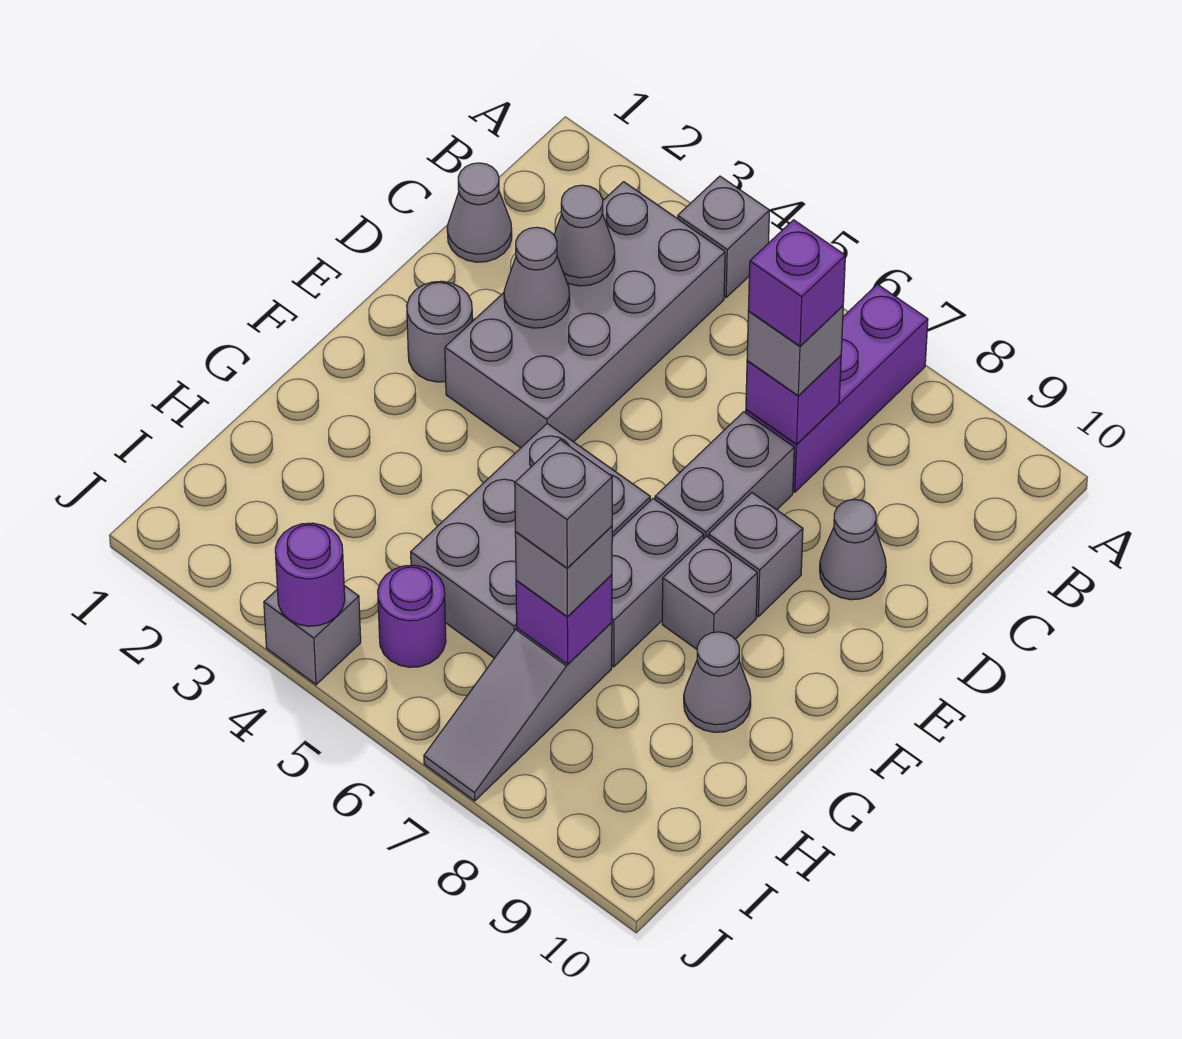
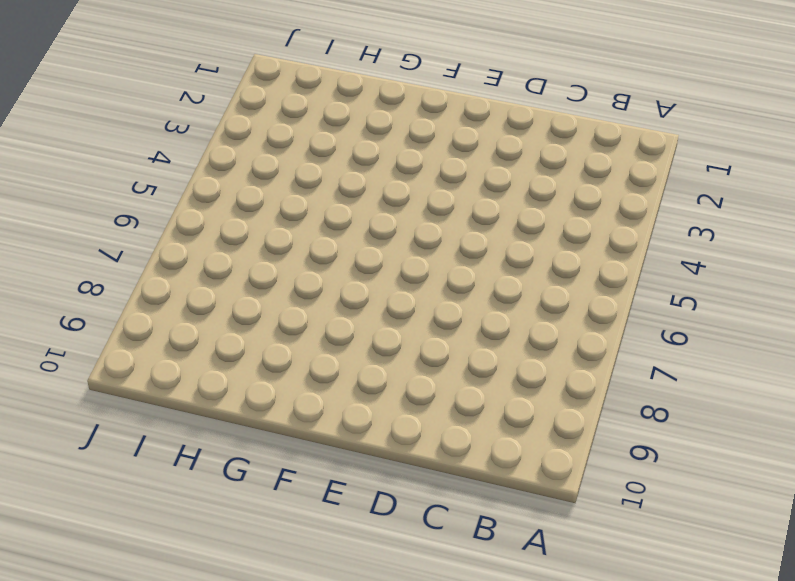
none -> grey brick A4 level 1
none -> purple brick A7:C7 level 1
none -> grey brick B3:E4 level 1

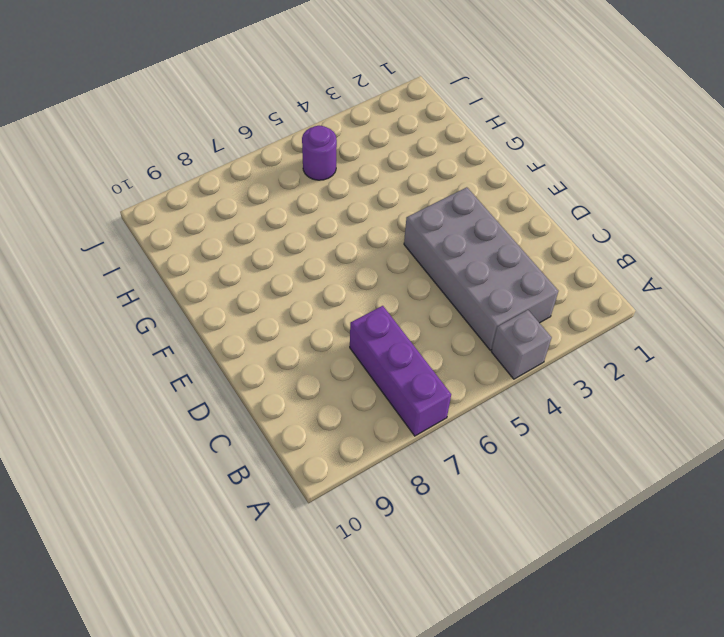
none -> grey cone C1 level 1
none -> grey brick D7:E7 level 1
none -> grey cone D9 level 1

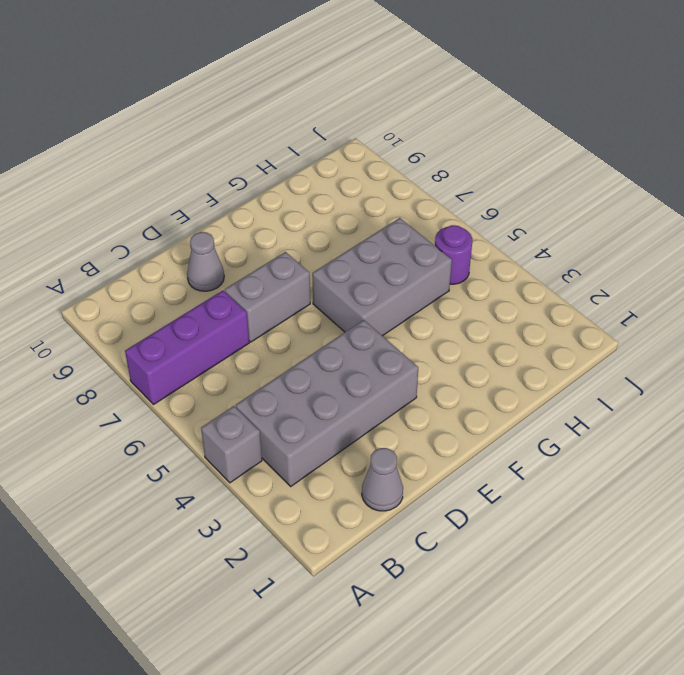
none -> grey round brick E2 level 1
none -> grey brick E8 level 1
none -> grey brick F7:G7 level 1

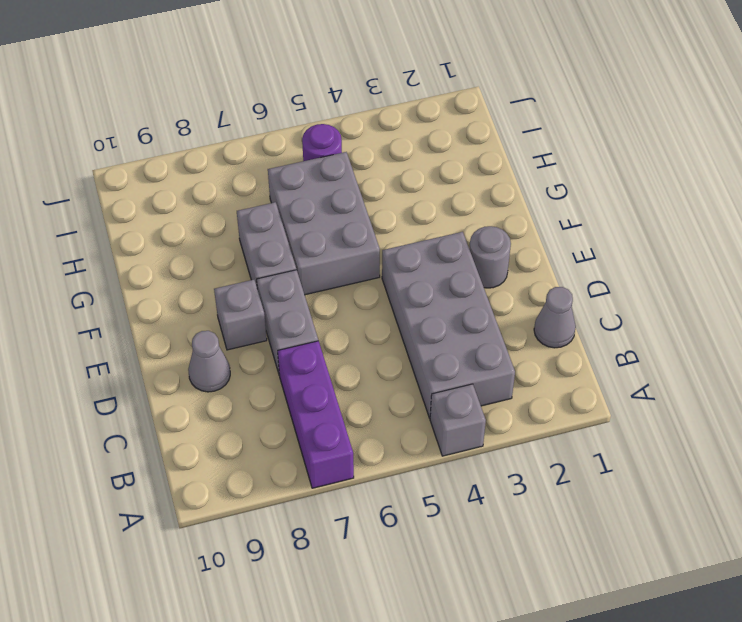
none -> grey brick F8 level 1
none -> grey cone G9 level 1
none -> grey slope H7:J7 level 1 top H

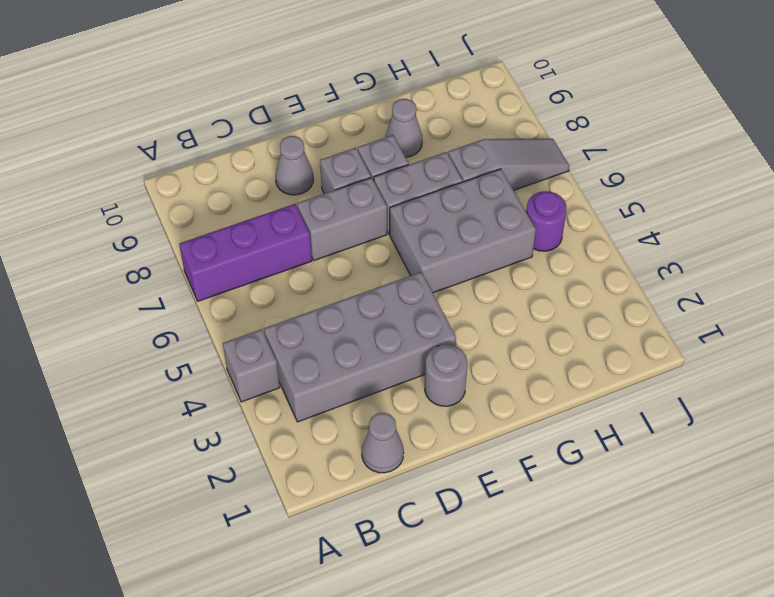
none -> grey brick J4 level 1
none -> grey cone C3 level 2
none -> purple brick C7 level 2

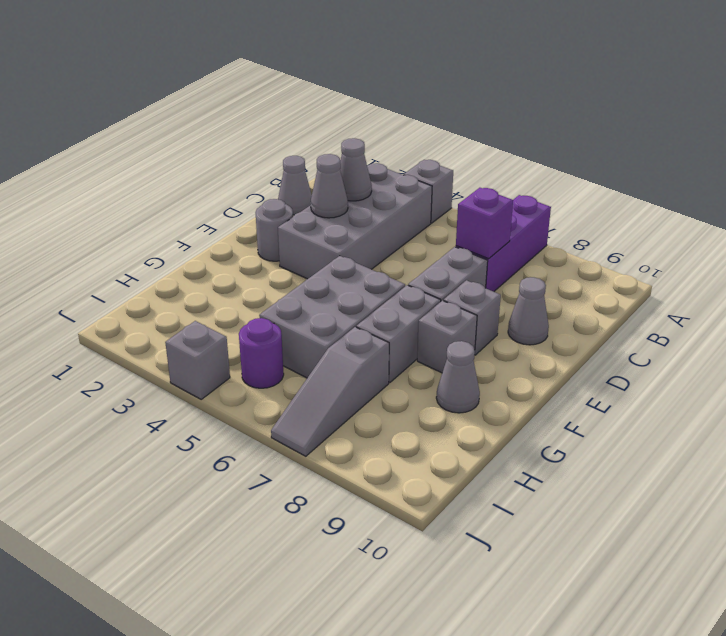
none -> purple brick H7 level 2
none -> purple round brick J4 level 2
none -> grey brick C7 level 3

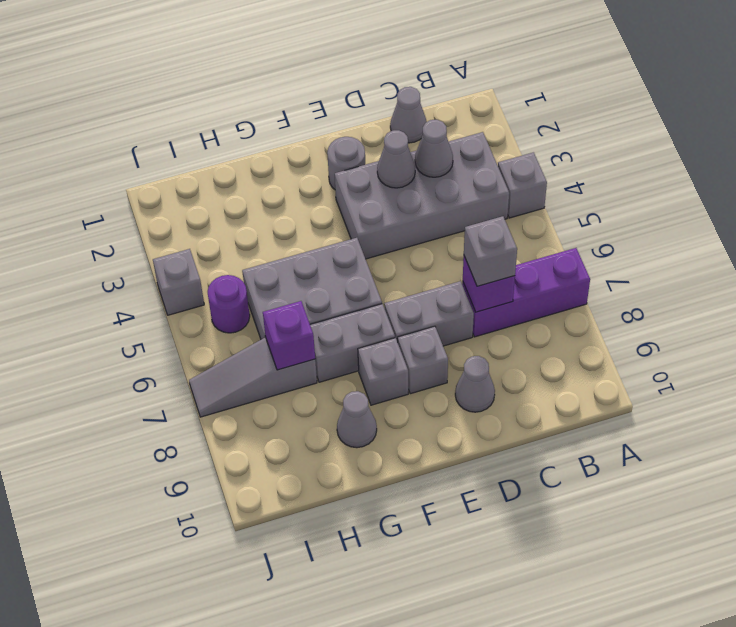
none -> purple round brick J4 level 2
none -> grey brick H7 level 3
none -> purple brick C7 level 4

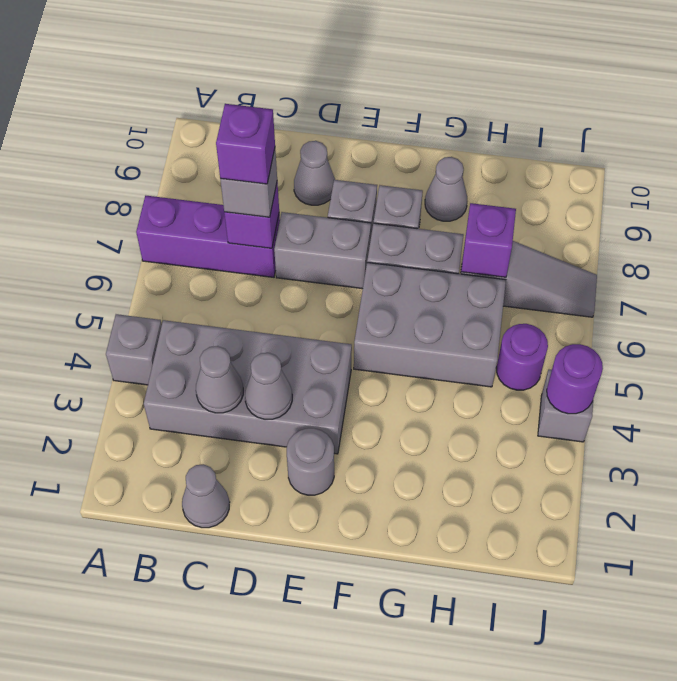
none -> grey brick H7 level 3
none -> grey brick H7 level 4

